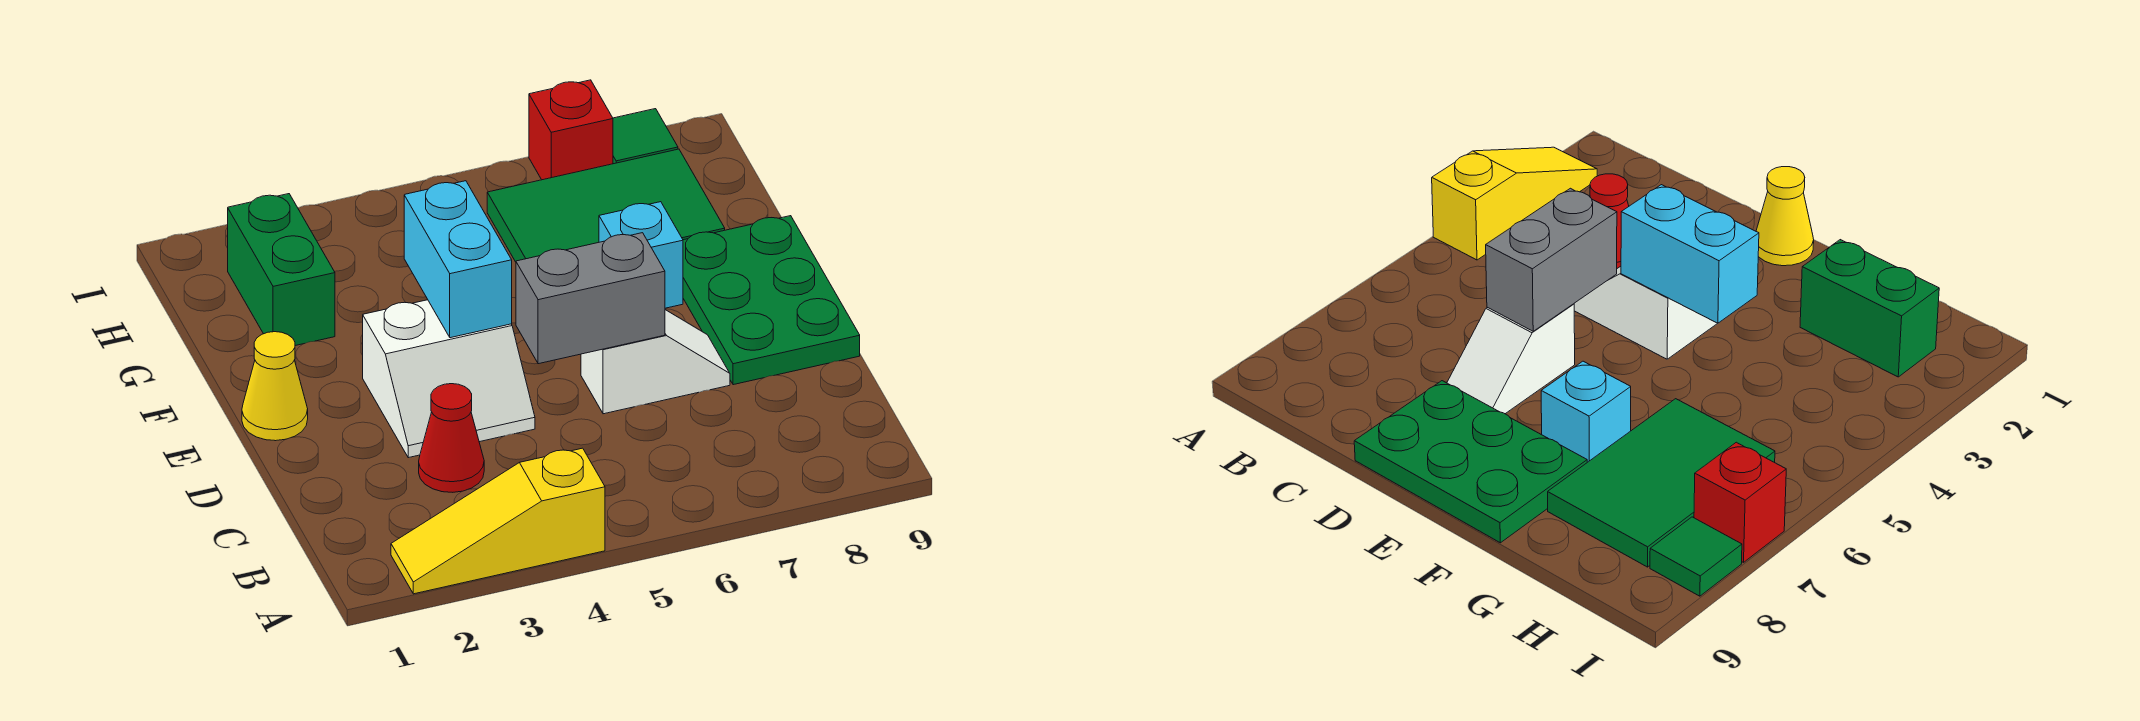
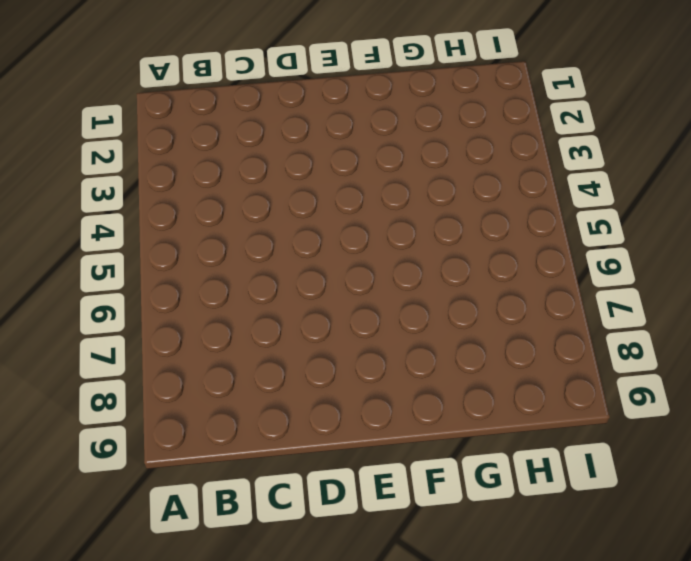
none -> yellow slope A2:A4 level 1 top 4
none -> red cone C3 level 1
none -> white slope D3:E4 level 1 top E

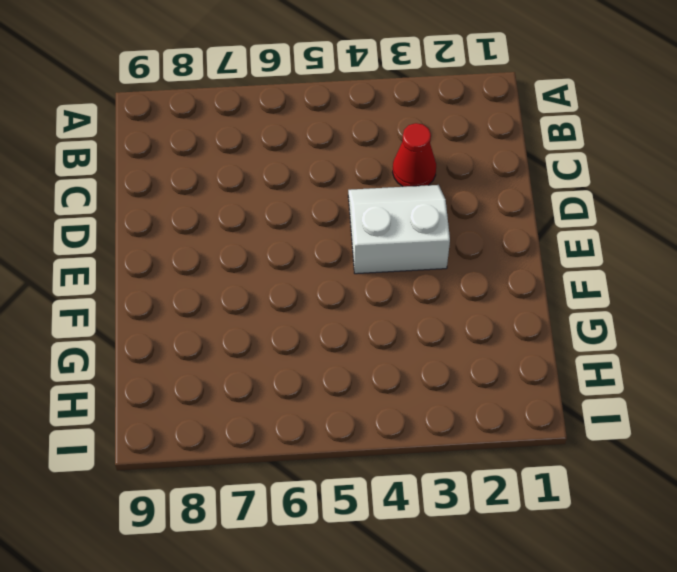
none -> yellow slope A2:A4 level 1 top 4
none -> white slope D6:D7 level 1 top 6
none -> green plate D8:F9 level 1

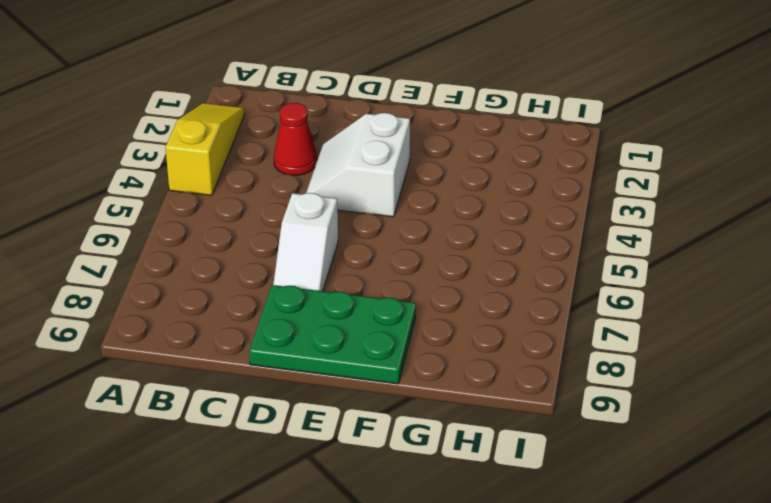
none -> yellow cone E1 level 1
none -> cyan brick F7 level 1
none -> green brick G2:H2 level 1

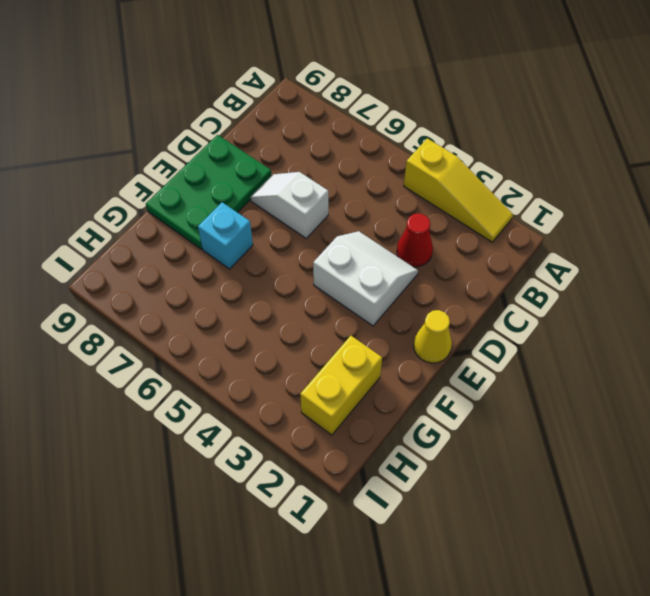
yellow brick G2:H2 level 1 -> green brick G2:H2 level 1
none -> green tile G6:H8 level 1
none -> red brick I7 level 1
none -> green tile I8 level 1

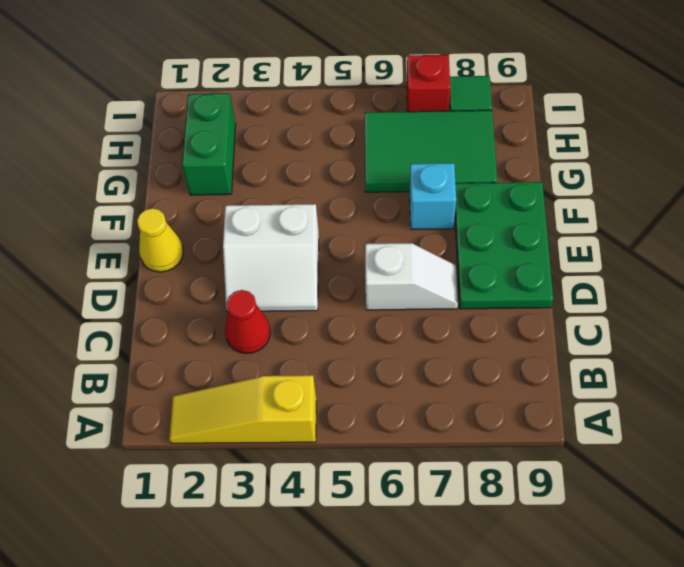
none -> grey brick D5:D6 level 2
none -> cyan brick E4:F4 level 2

